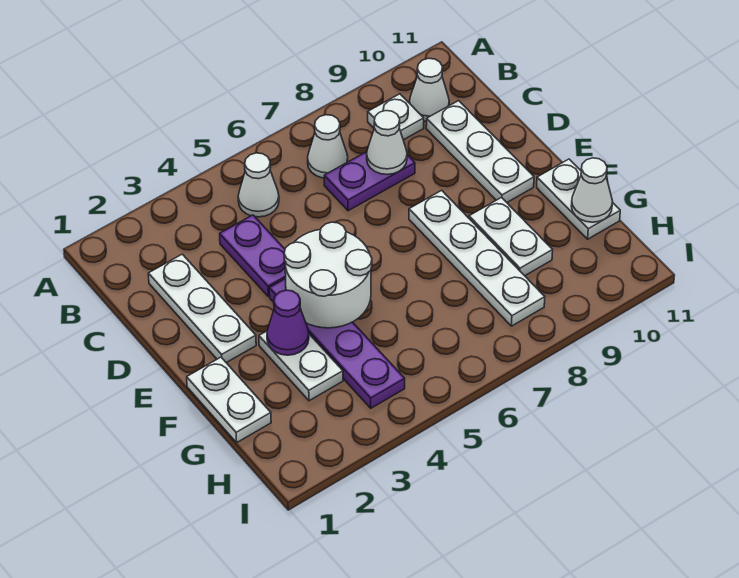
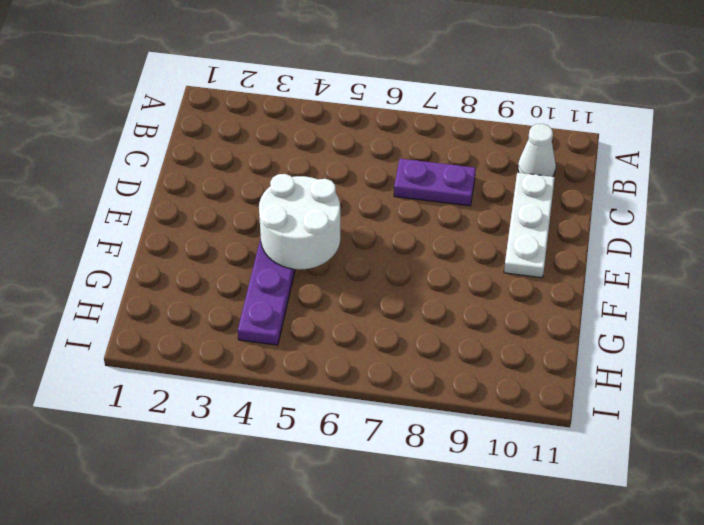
none -> white cone B5 level 1
none -> white cone B7 level 1
none -> white plate B9 level 1

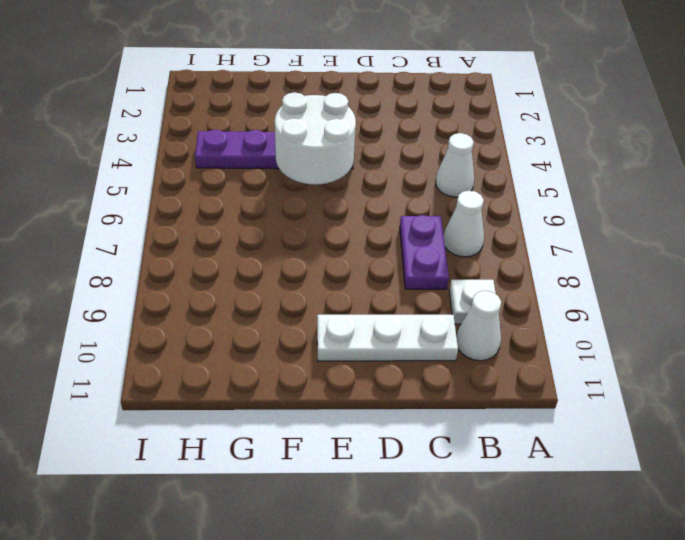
none -> white plate C2:E2 level 1
none -> purple plate C4:D4 level 1
none -> white plate E8:H8 level 1

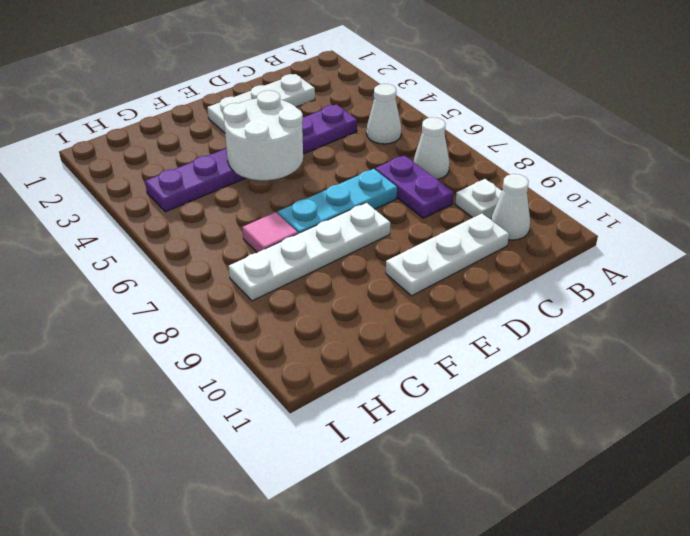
cyan plate D7:F7 level 1 -> none
pink tile G7 level 1 -> none
none -> white plate F1:G1 level 1
none -> white plate F3:G3 level 1
none -> white plate F9:G9 level 1

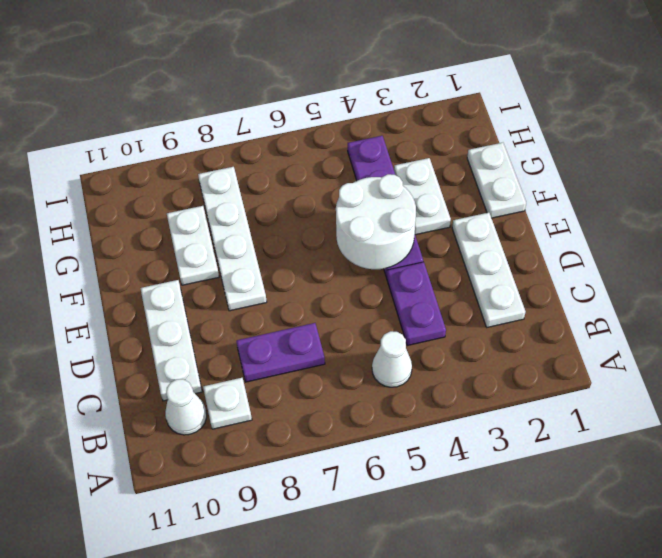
none -> white cone B7 level 1
none -> white plate F11:G11 level 1
none -> white cone C8 level 2

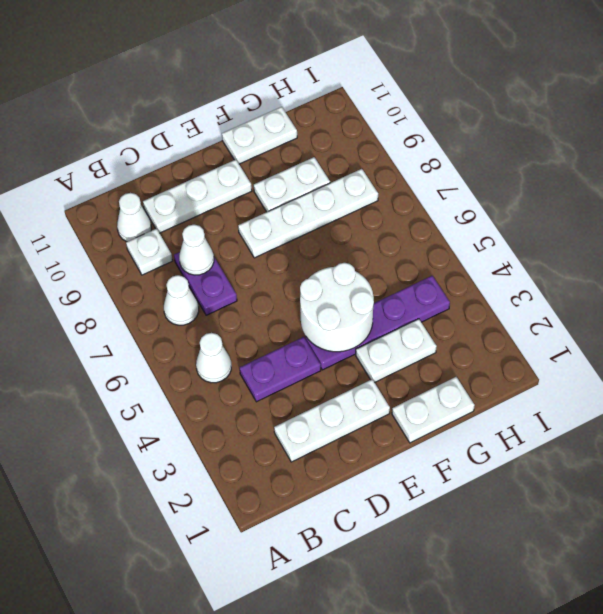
none -> purple cone F3 level 2
none -> white cone G11 level 2

